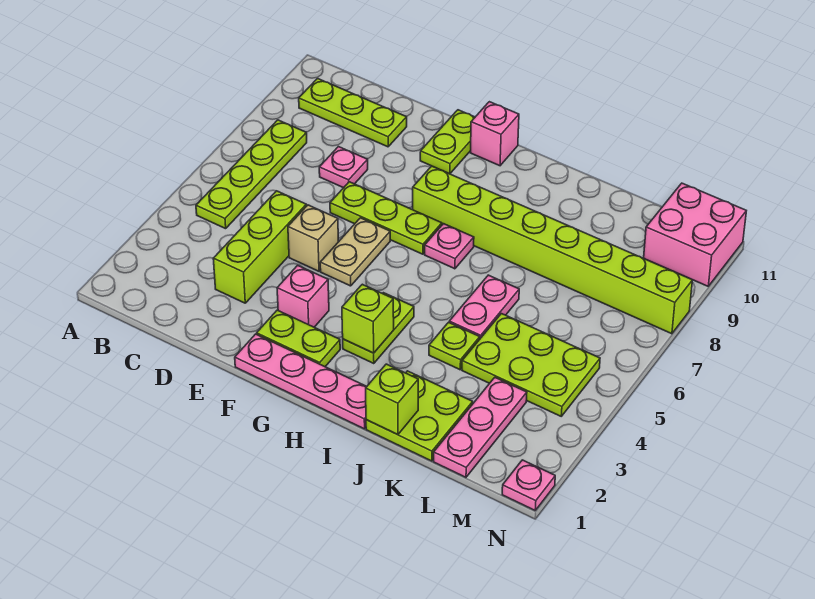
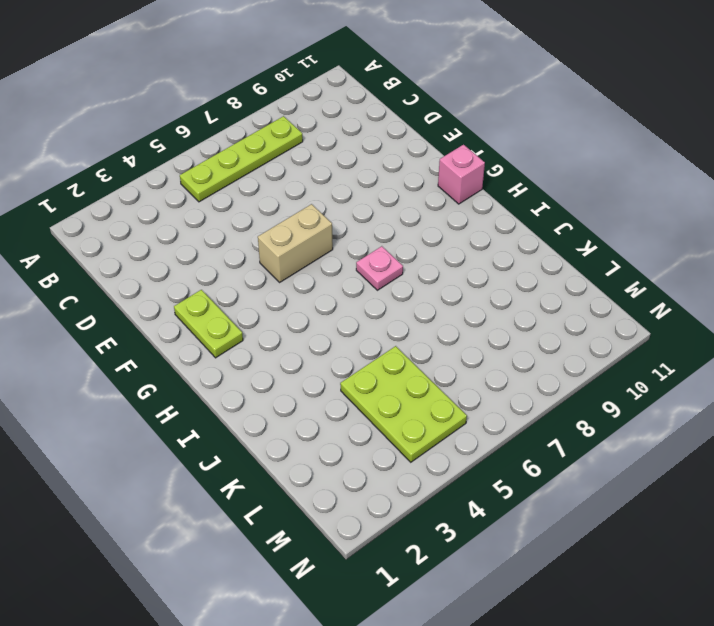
tan brick F5:F6 level 1 -> tan plate F5:F6 level 1
none -> lime plate B10:D10 level 1
none -> lime brick D3:D5 level 1
none -> pink plate D8 level 1

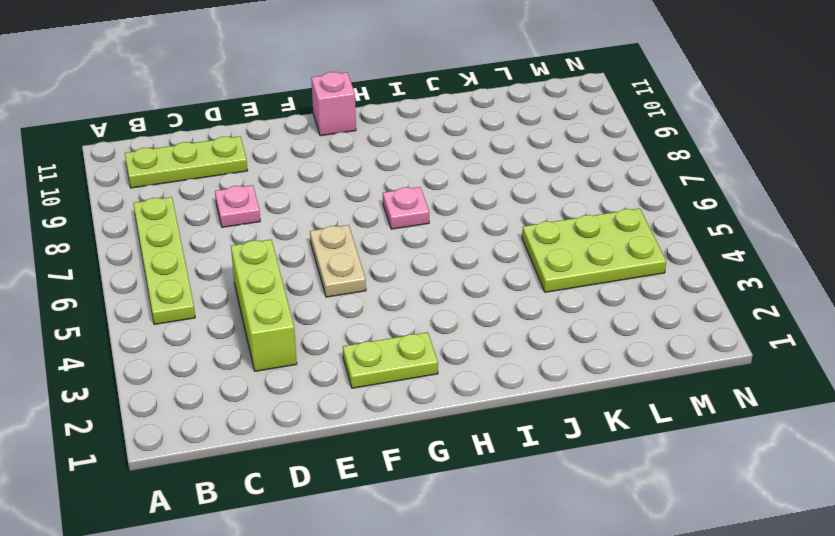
none -> tan brick E5 level 1
none -> lime plate E7:G7 level 1
none -> pink plate F1:I1 level 1

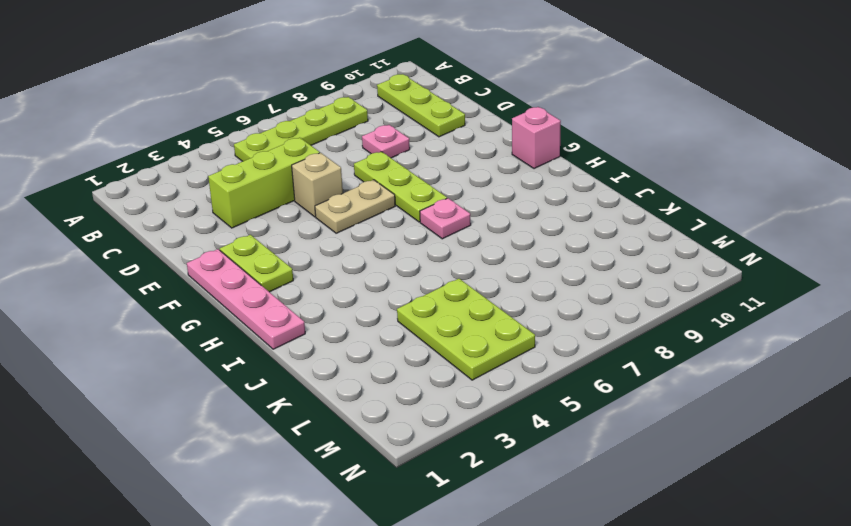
none -> pink brick F3 level 1
none -> lime plate F10:F11 level 1
none -> lime brick G8:N8 level 1

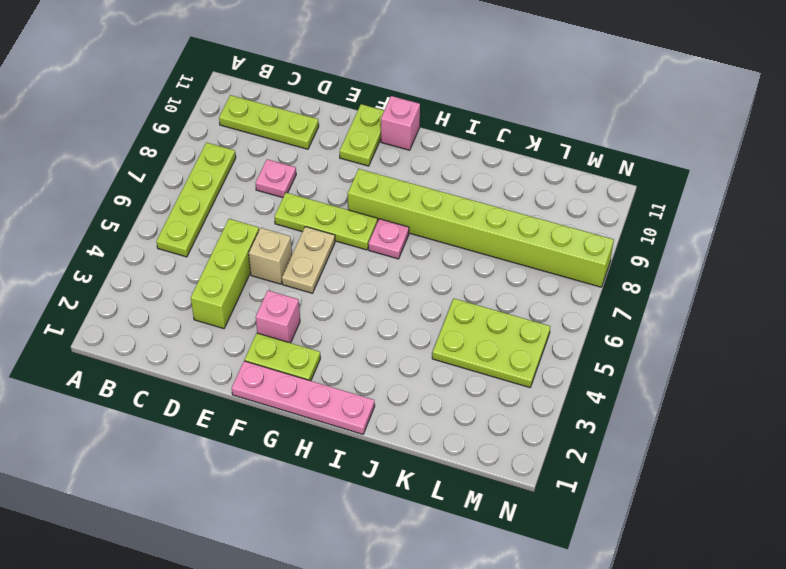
none -> lime plate H3:H4 level 1
none -> lime plate J1:K2 level 1
none -> lime plate J4 level 1

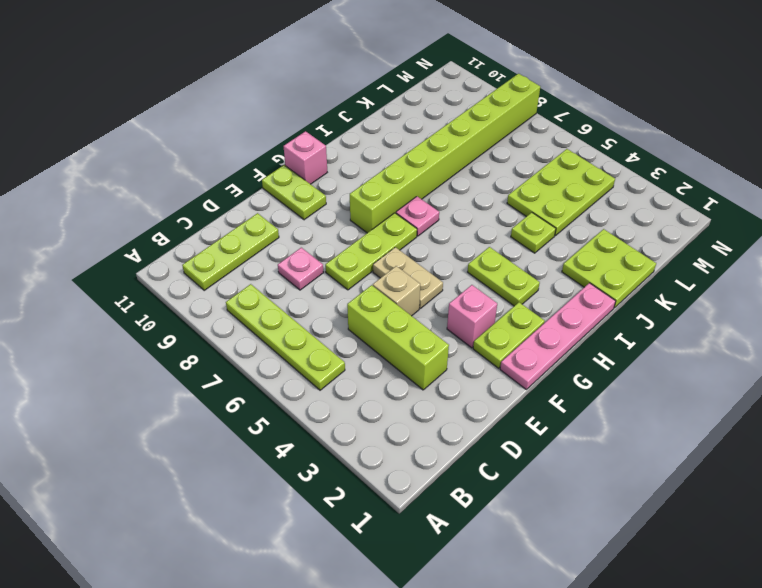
none -> pink plate J5:J6 level 1
none -> pink plate L1:L3 level 1
none -> pink brick M10:N11 level 1

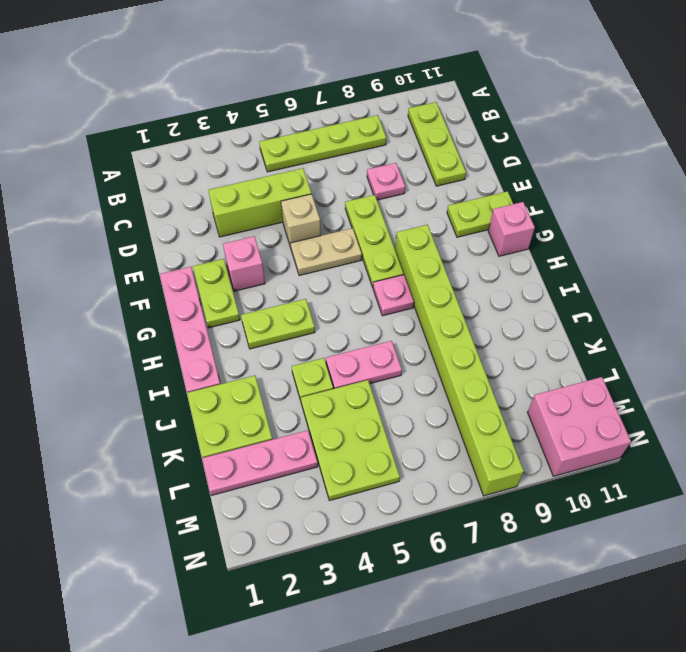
none -> pink plate N1 level 1
none -> lime brick H3 level 2
none -> lime brick J1 level 2

